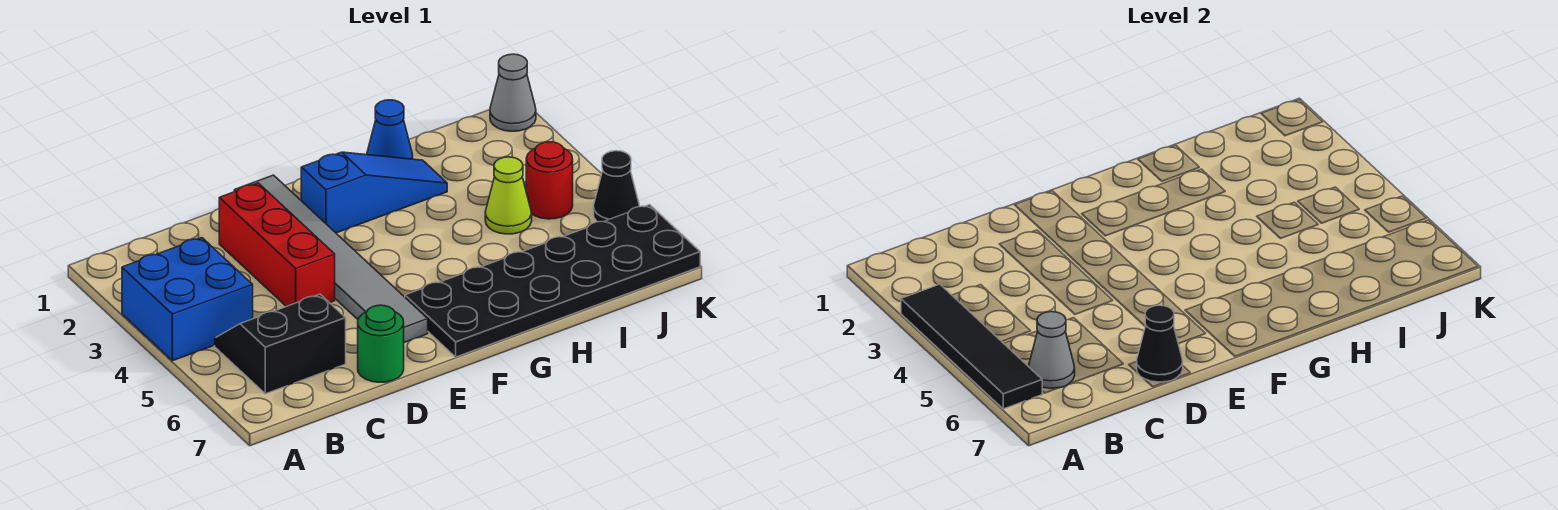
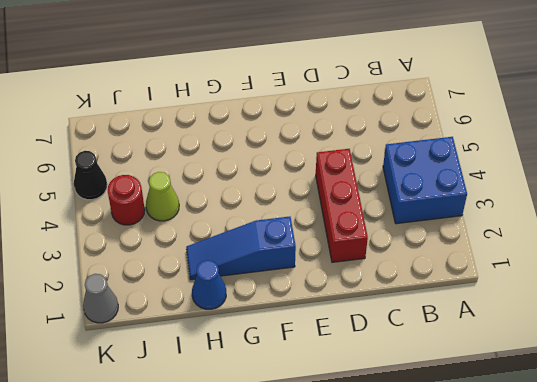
none -> black slope B5:C6 level 1 top 6
none -> green round brick D7 level 1
none -> grey tile E1:E6 level 1

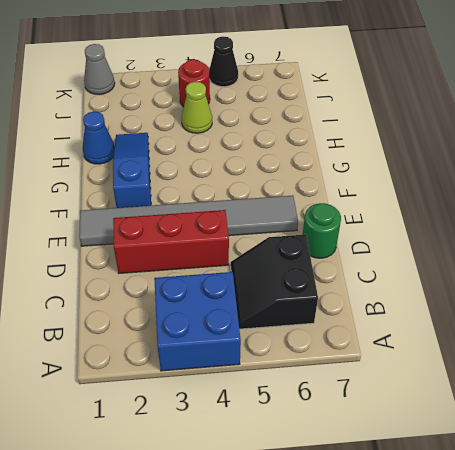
none -> black plate F6:K7 level 1
none -> black tile A3:A6 level 2
none -> grey cone B6 level 2

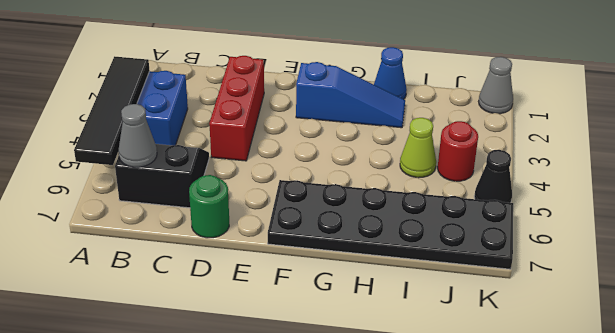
none -> grey tile E1:E6 level 1
none -> black cone D7 level 2

